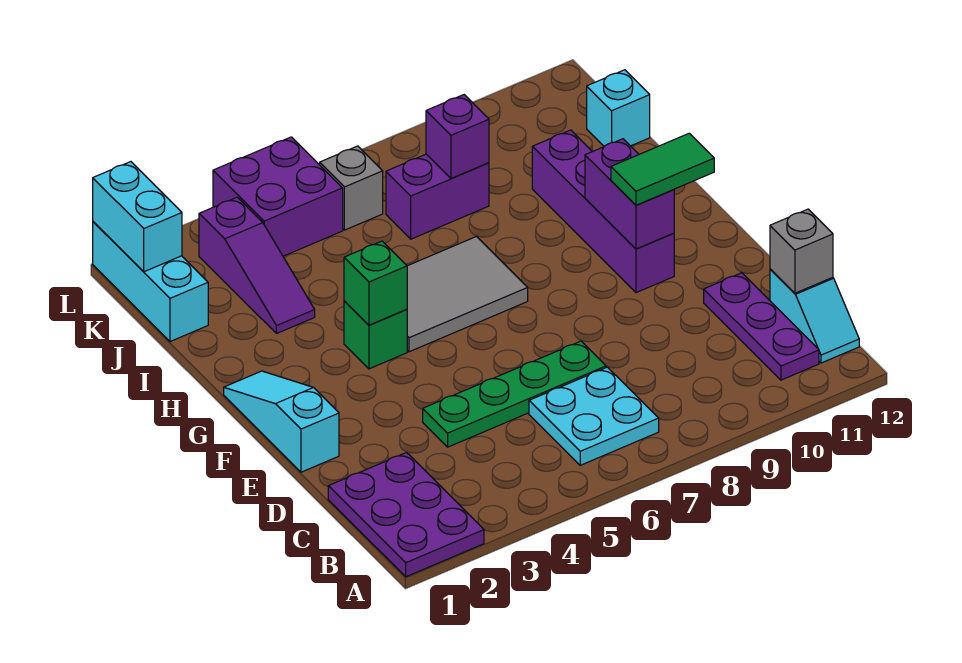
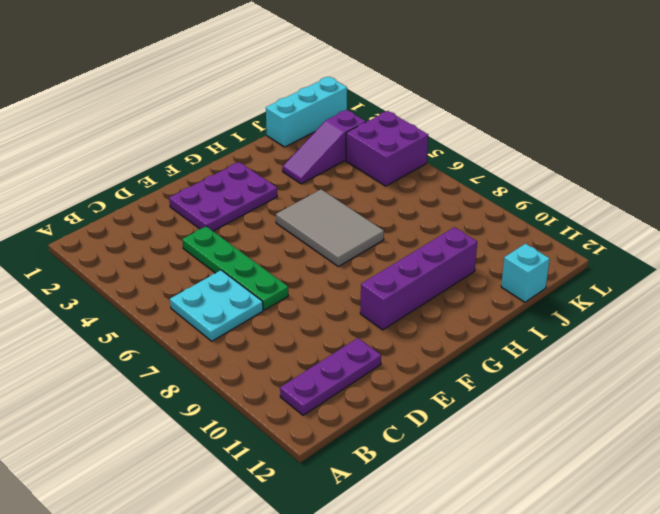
purple plate E2:G3 level 1 -> purple plate A1:C2 level 1
none -> cyan slope B12:C12 level 1 top C
none -> cyan slope E1:G1 level 1 top E
none -> green brick G4 level 1

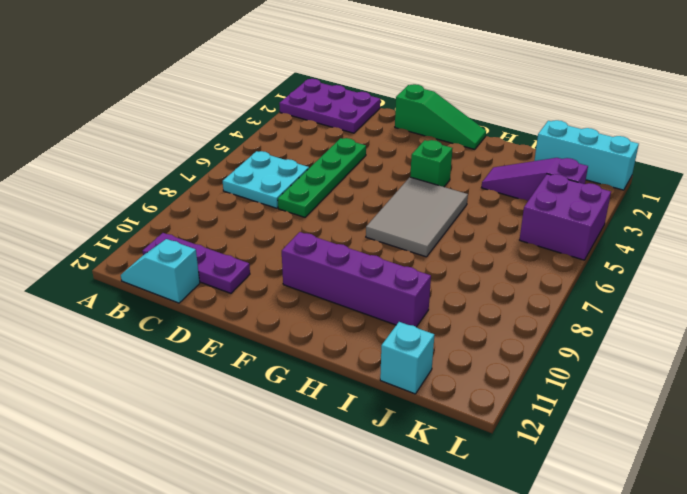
green slope E1:G1 level 1 top E -> cyan slope E1:G1 level 1 top E
none -> purple brick J7:J8 level 1
none -> grey brick K6 level 1
none -> grey brick C12 level 2

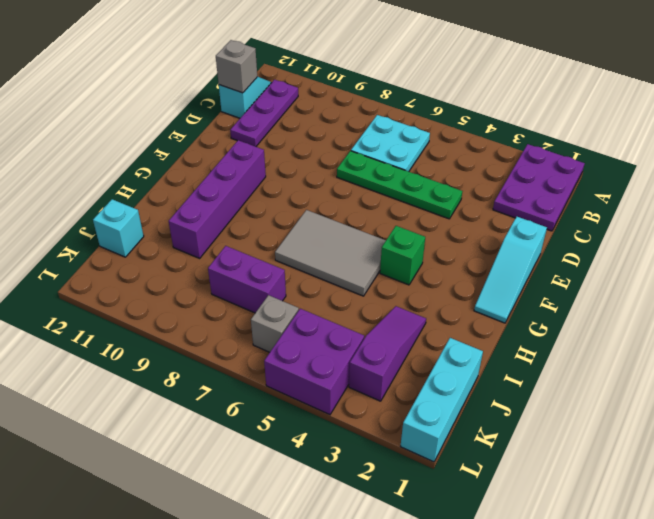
none -> purple brick F10:G10 level 2
none -> green brick G4 level 2
none -> purple brick J8 level 2

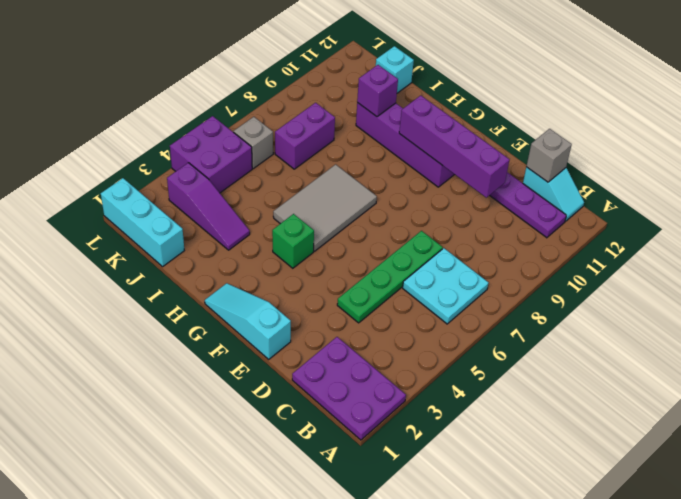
purple brick D10:G10 level 2 -> purple brick F10:G10 level 2
purple brick I10 level 2 -> purple brick J8 level 2
none -> green brick G4 level 2
none -> cyan brick K1:L1 level 2
none -> green tile F10:F11 level 3

